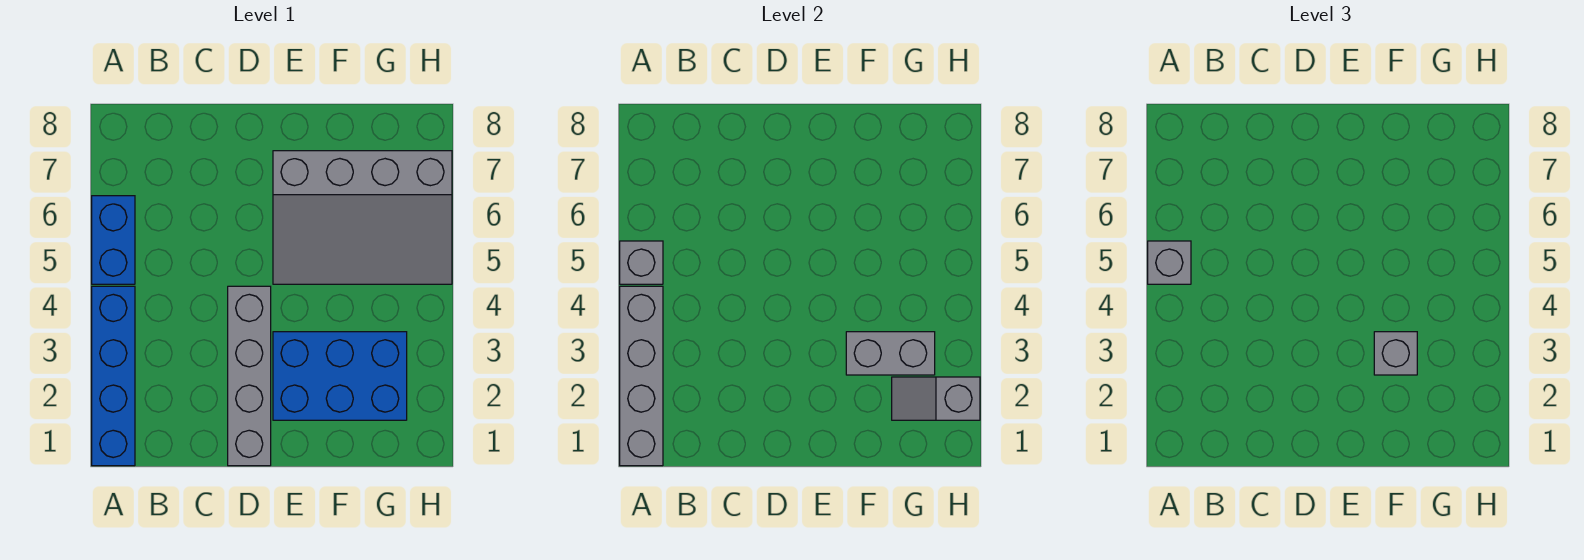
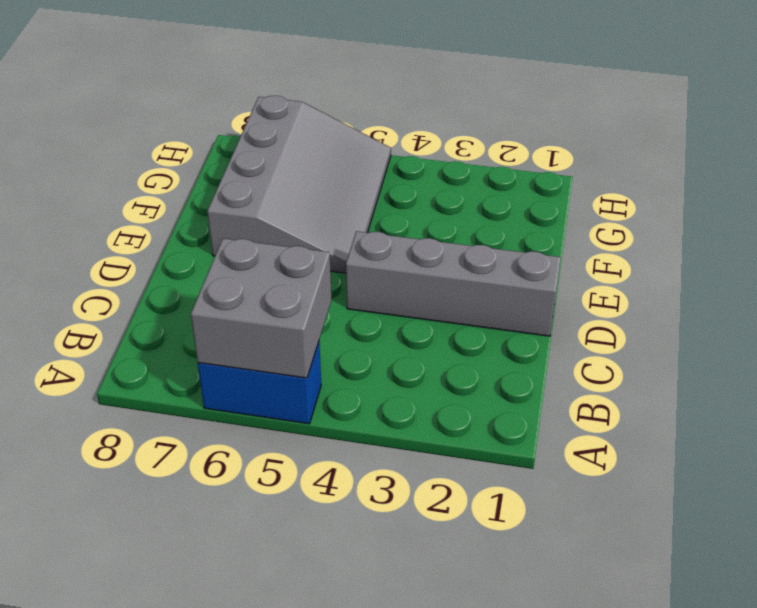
grey brick A5:B6 level 2 -> grey brick A5 level 2
none -> blue brick A1:A4 level 1
none -> blue brick E2:G3 level 1

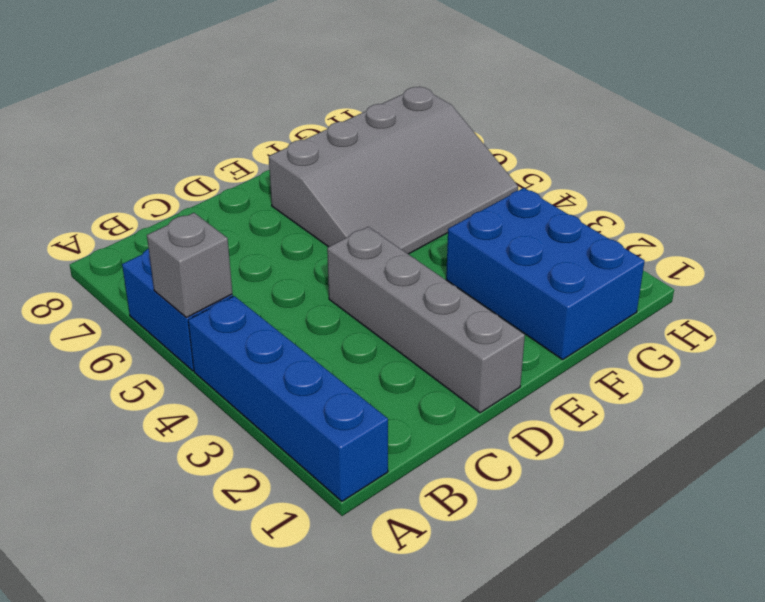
blue brick F1:G3 level 1 -> blue brick E2:G3 level 1
none -> grey brick A1:A4 level 2
none -> grey brick F3:G3 level 2

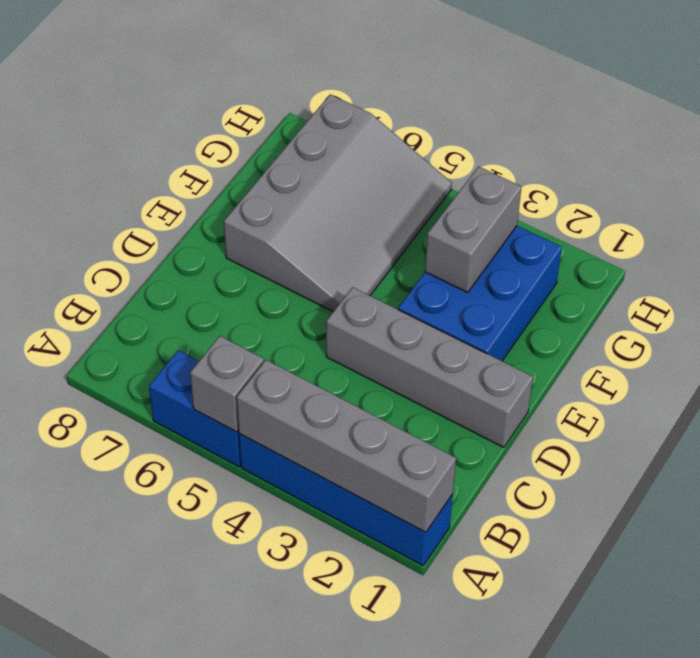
none -> grey slope G2:H2 level 2 top H
none -> grey brick A5 level 3

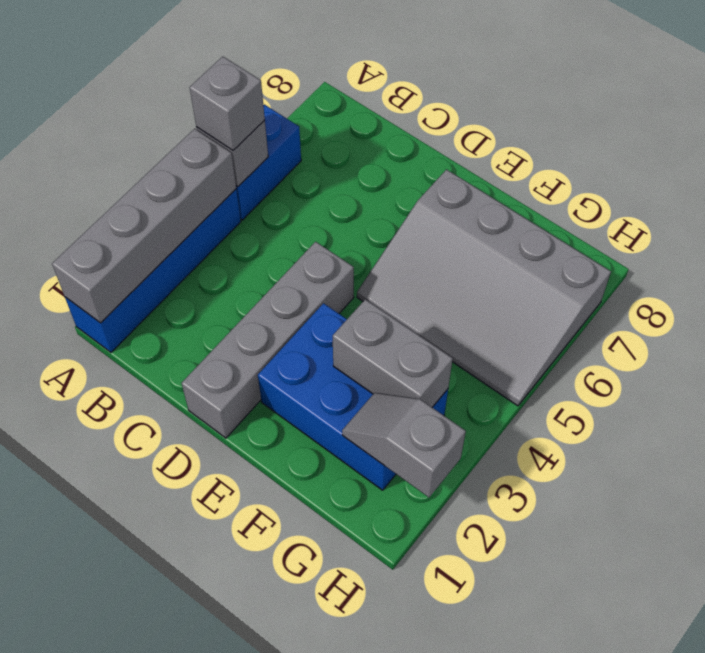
none -> grey brick F3 level 3

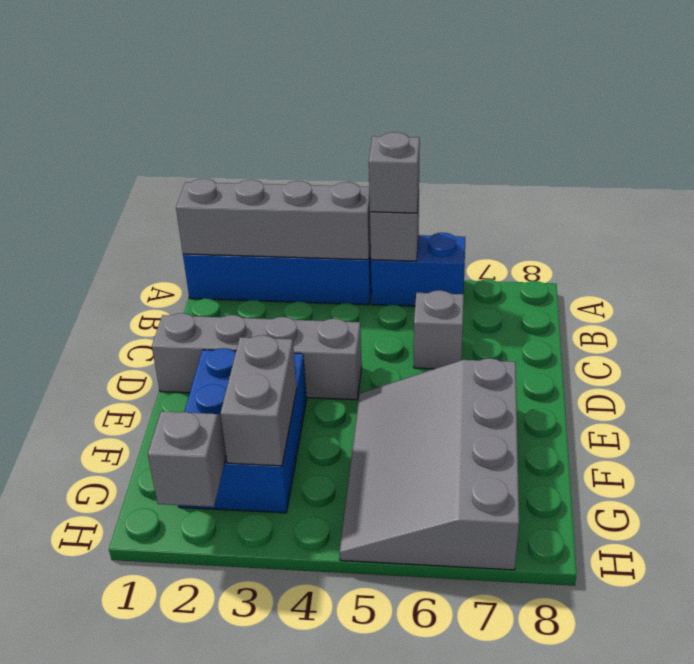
grey brick C6 level 1 -> grey brick F3 level 3

